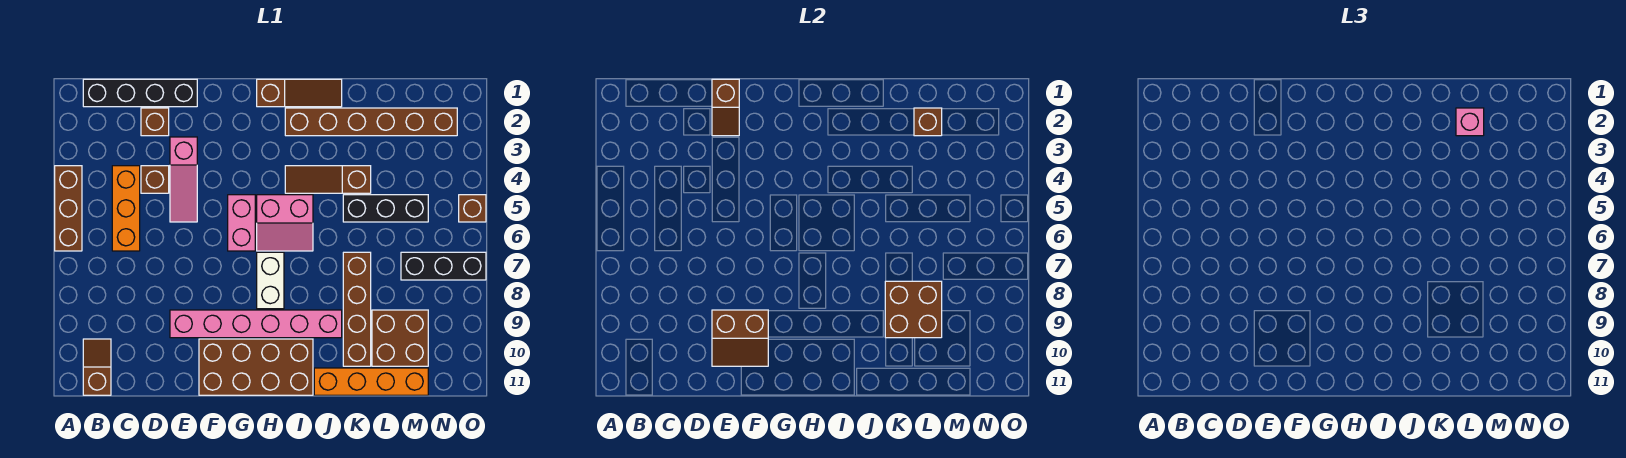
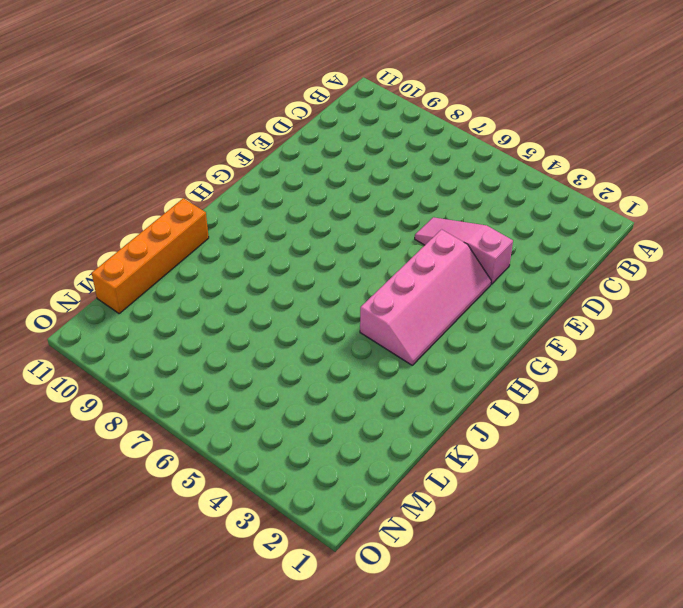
pink slope F3:I4 level 1 top 4 -> brown slope I4:K4 level 1 top K
none -> brown brick A4:A6 level 1
none -> black brick B1:E1 level 1
none -> brown slope B10:B11 level 1 top 11

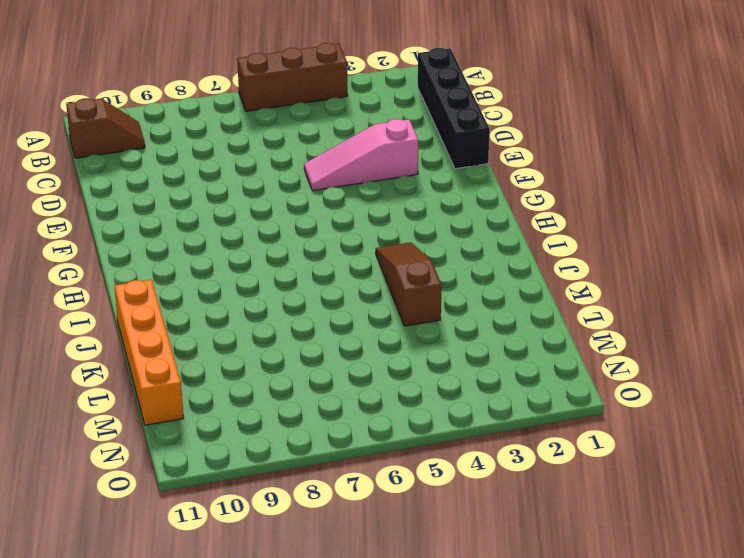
none -> orange brick C4:C6 level 1
none -> brown brick D2 level 1
none -> brown brick D4 level 1

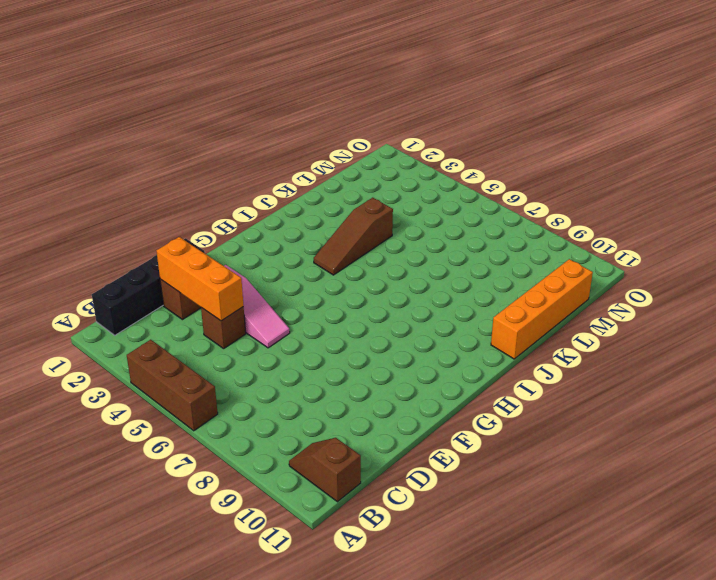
orange brick D2:D4 level 2 -> orange brick C4:C6 level 1
none -> pink brick E9:J9 level 1
none -> brown brick F10:I11 level 1
none -> pink brick G5:G6 level 1

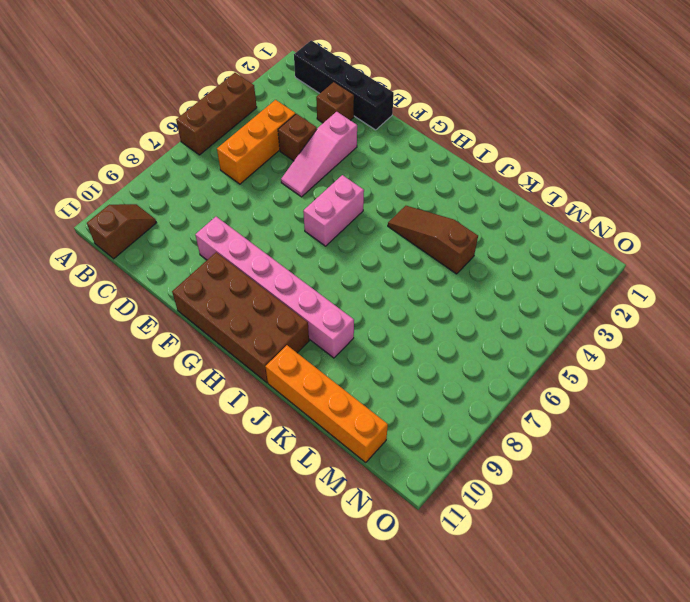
none -> brown slope H1:J1 level 1 top H
none -> pink slope H5:I6 level 1 top 5
none -> white brick H7:H8 level 1

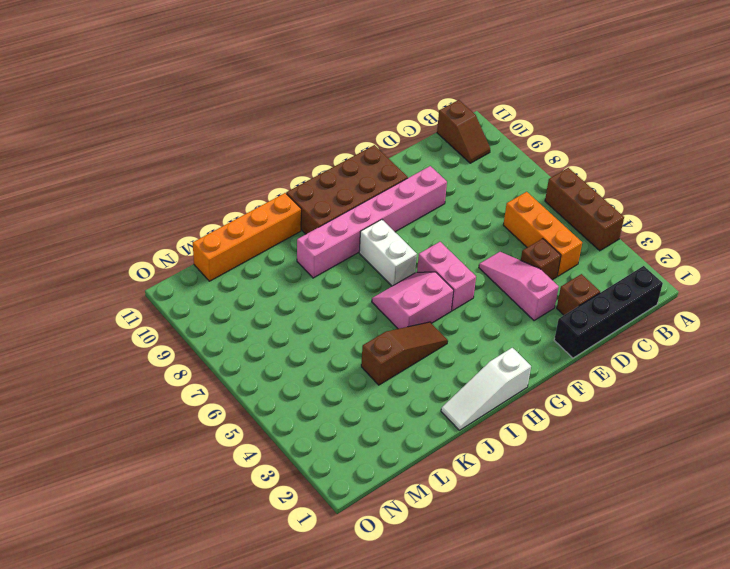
white slope H1:J1 level 1 top H -> brown slope H1:J1 level 1 top H
none -> brown brick I2:N2 level 1
none -> black brick K5:M5 level 1
none -> brown brick K7:K10 level 1

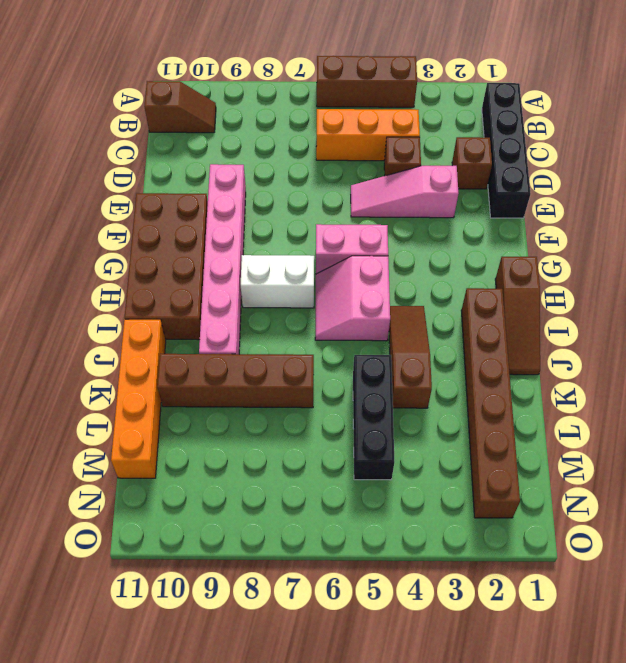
none -> brown brick L9:M10 level 1
none -> black brick M7:O7 level 1
none -> brown brick O5 level 1

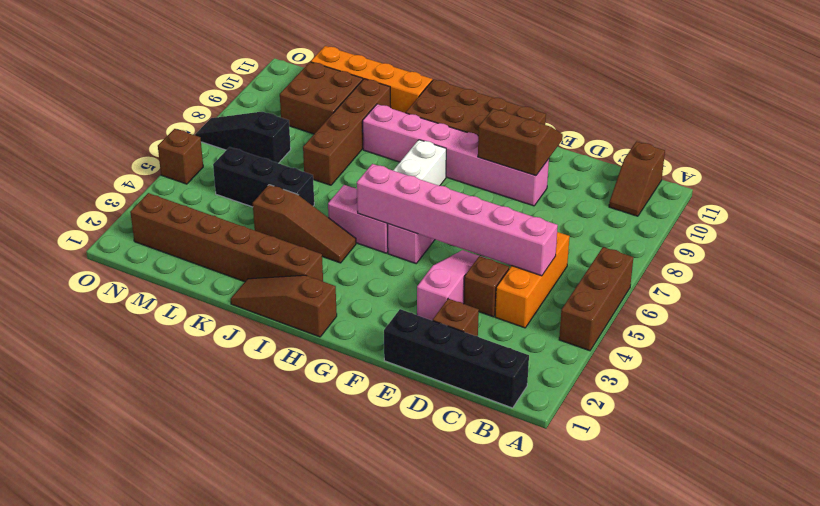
pink brick C5:H5 level 2 -> none
black slope M7:O7 level 1 top M -> black brick M7:O7 level 1
none -> brown slope E1:E2 level 2 top 1
none -> brown brick K8:L9 level 2
none -> brown brick L2 level 2

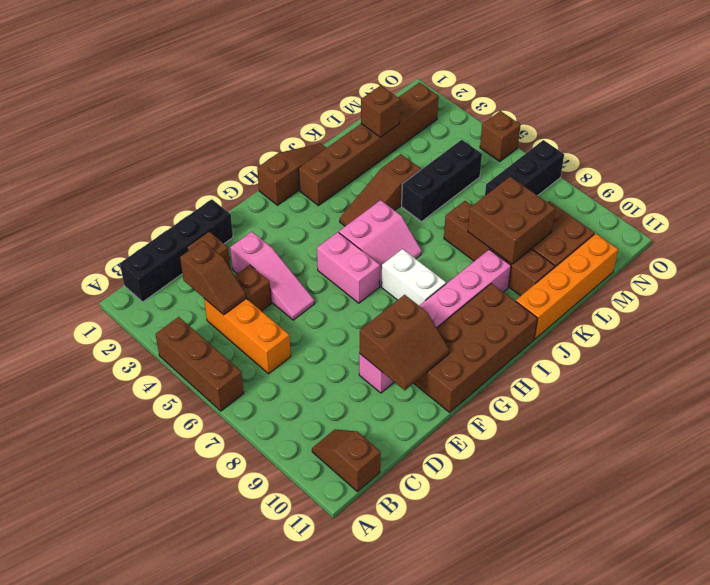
brown slope C3:C4 level 2 top 3 -> brown slope E1:E2 level 2 top 1
none -> pink brick L2 level 3

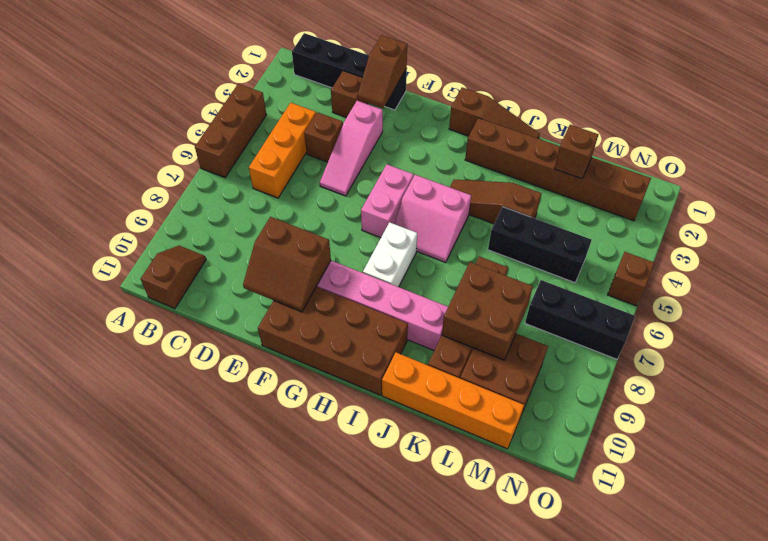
none -> pink brick L2 level 3

